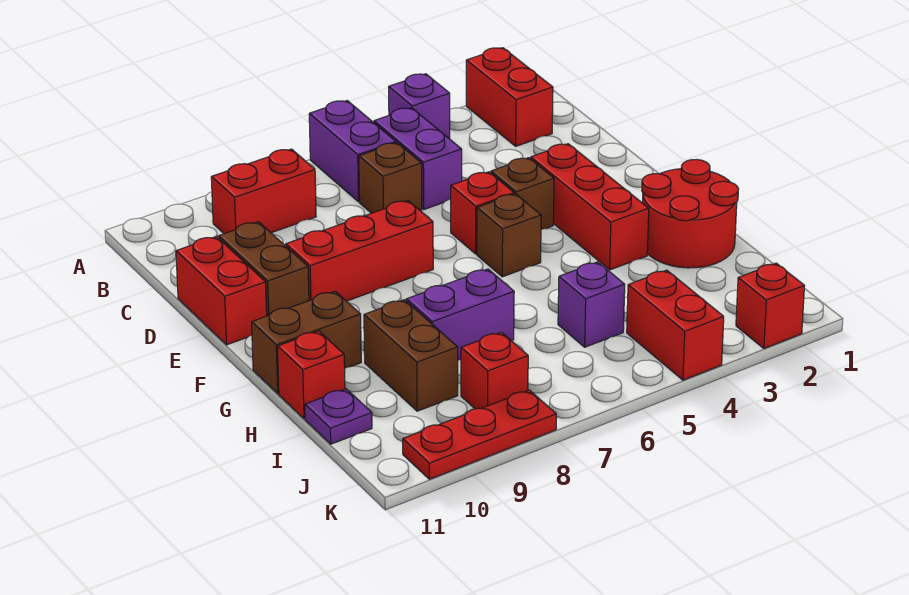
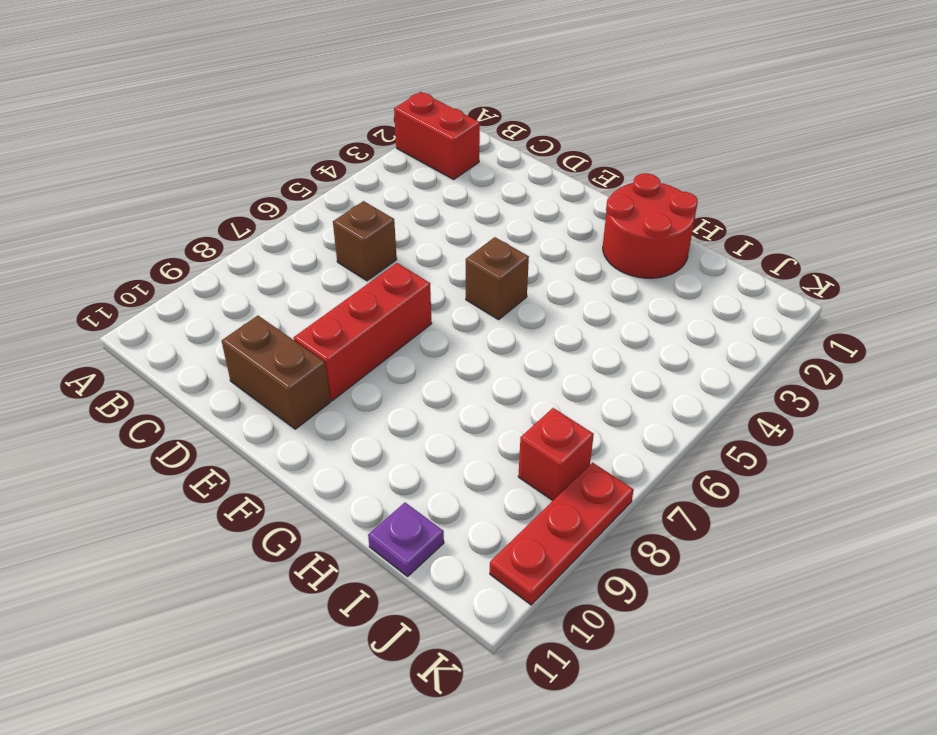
none -> purple brick A4 level 1
none -> purple brick A6:B6 level 1
none -> purple brick B5:C5 level 1

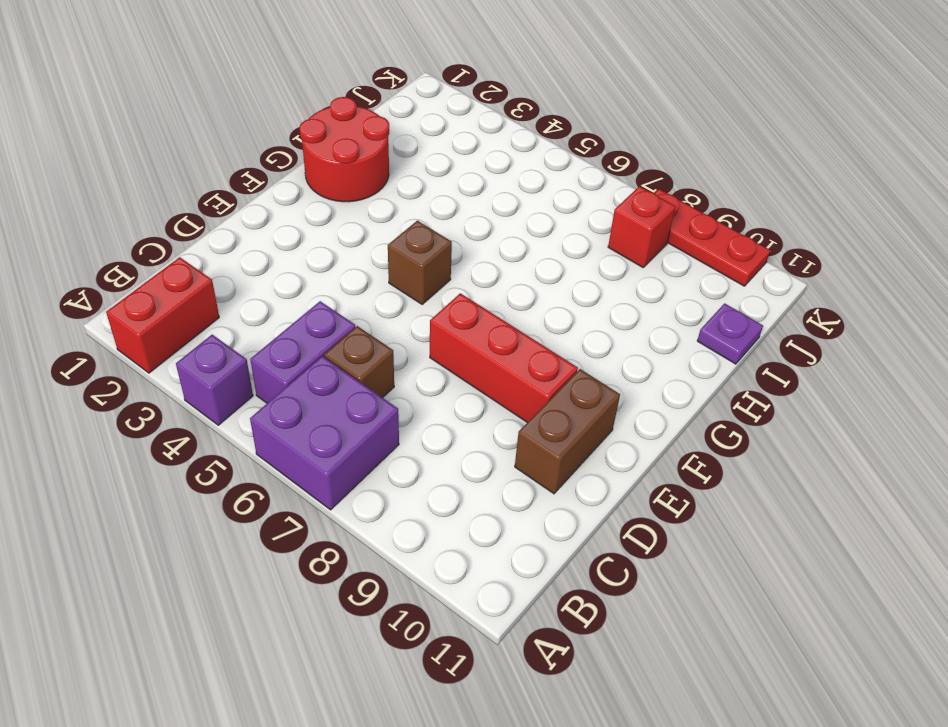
purple brick A6:B7 level 1 -> purple brick A6:B6 level 1
none -> red brick B8:B9 level 1
none -> red brick D11:E11 level 1
none -> red brick E3:G3 level 1

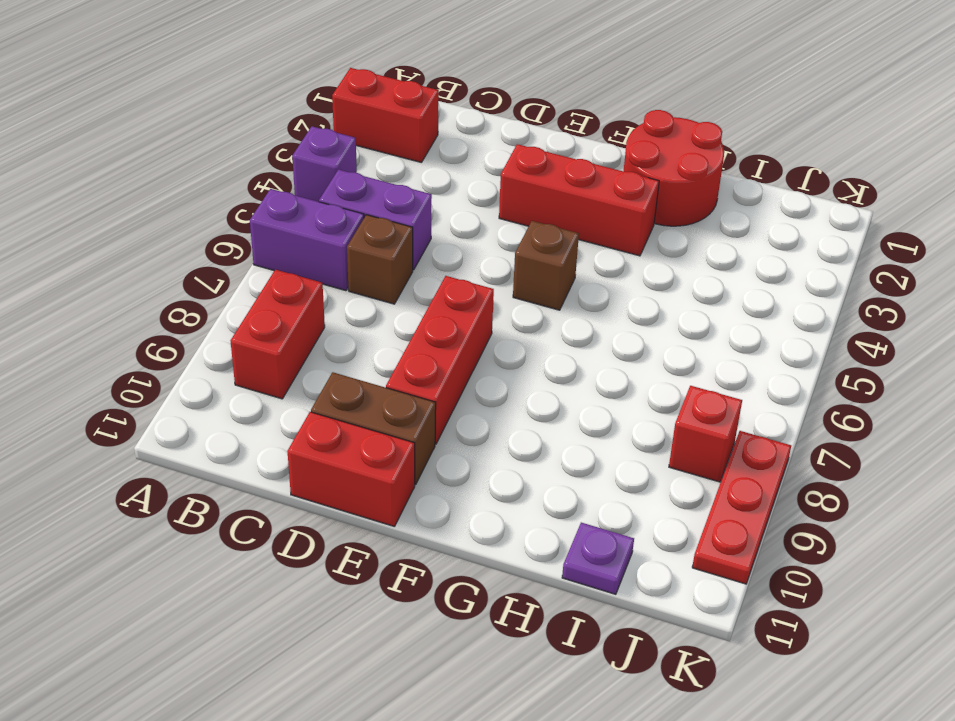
none -> brown brick E4 level 1
none -> red brick E5 level 1
none -> brown brick G10:G11 level 1

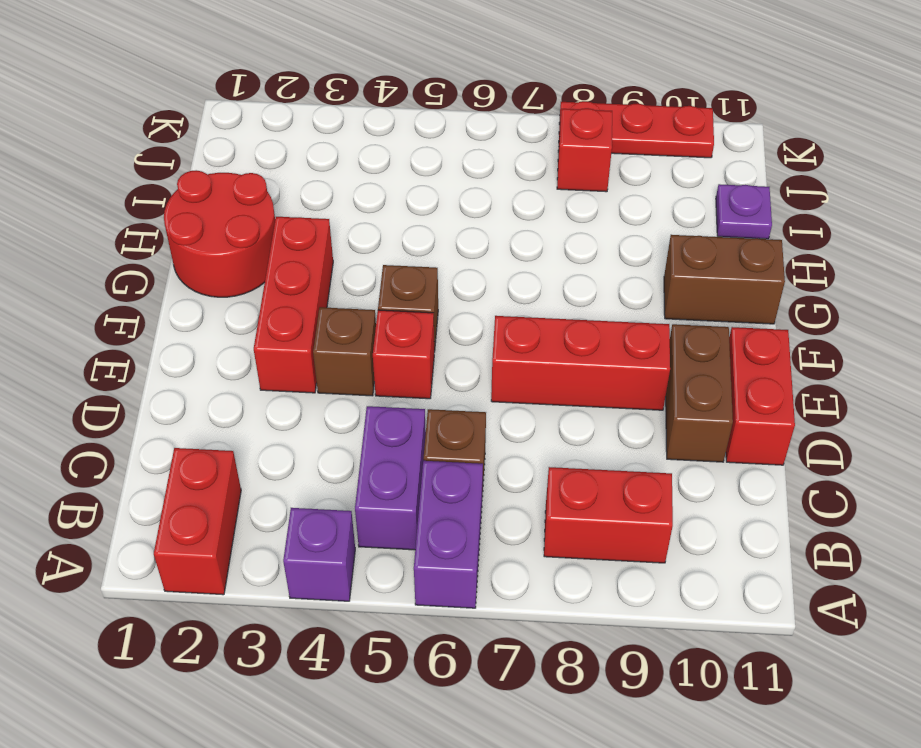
none -> purple brick H7:H8 level 1
none -> brown brick H9:I9 level 1
none -> red brick H11 level 1

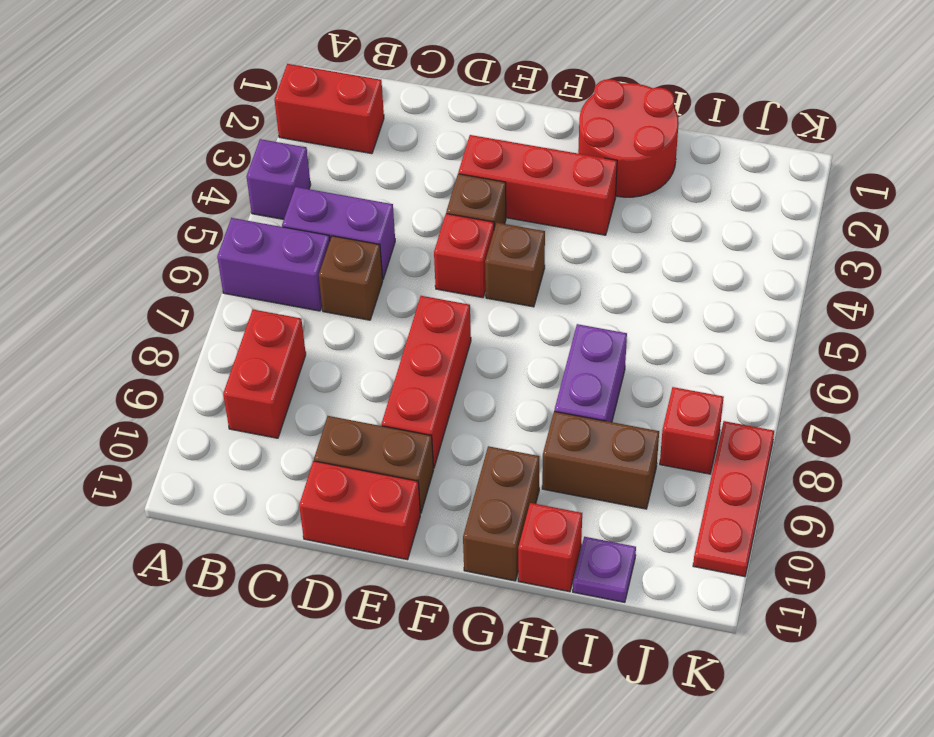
none -> purple brick I5 level 1
none -> red brick J4:K4 level 1
none -> red brick K2 level 1

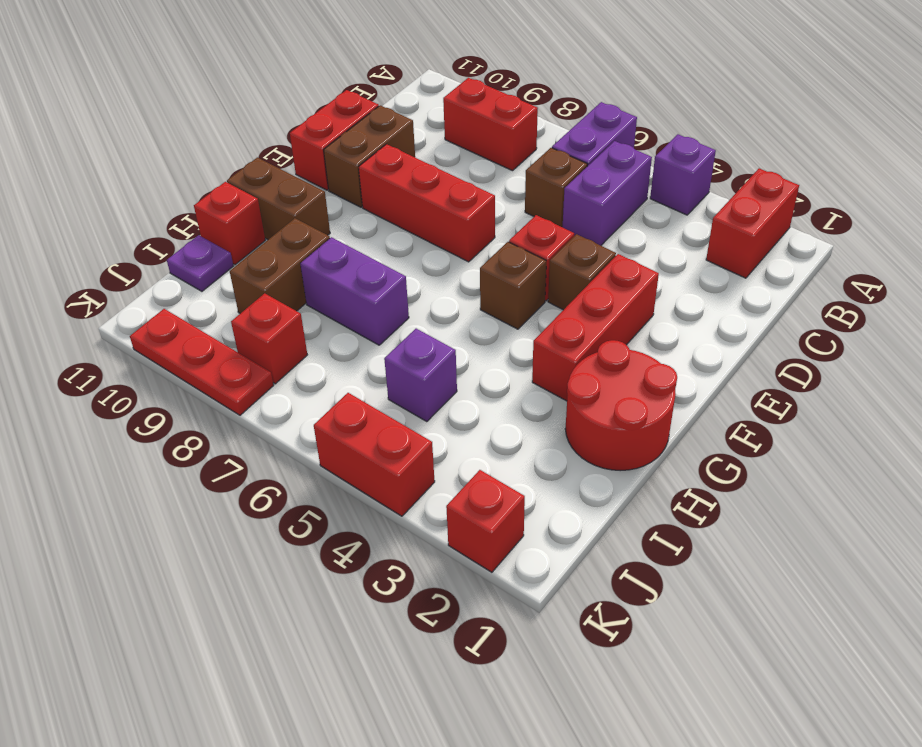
red brick K4:K5 level 1 -> red brick J4:K4 level 1

